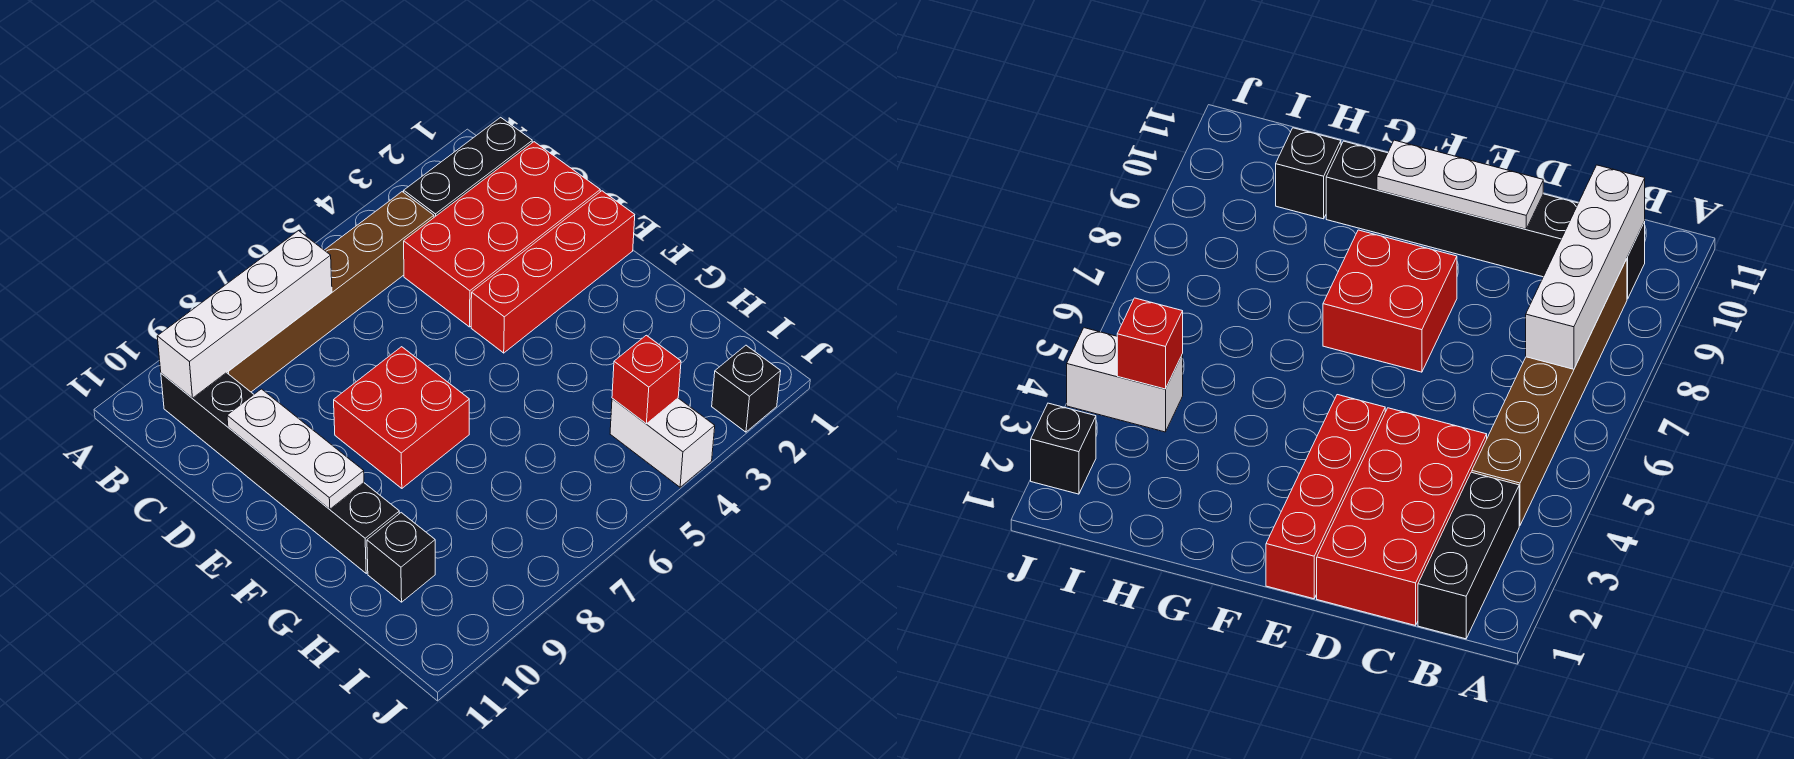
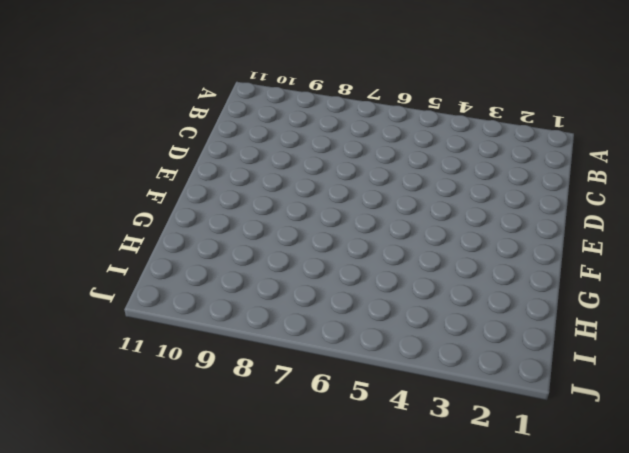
none -> black brick B1:B3 level 1
none -> brown brick B4:B9 level 1
none -> black brick B10:G10 level 1

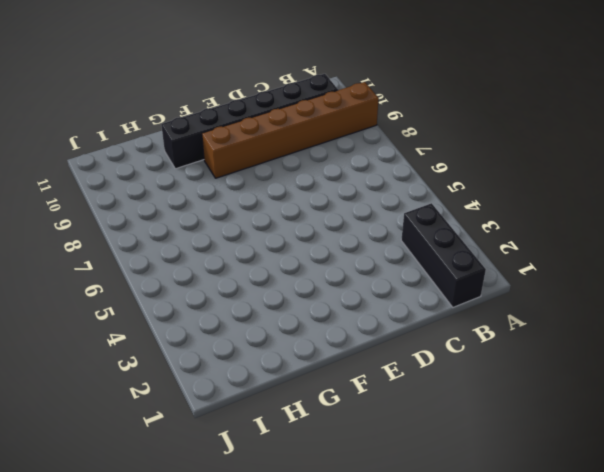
brown brick A9:F9 level 1 -> brown brick B4:B9 level 1
none -> red brick C1:D4 level 1
none -> red brick E1:E4 level 1
none -> red brick E7:F8 level 1

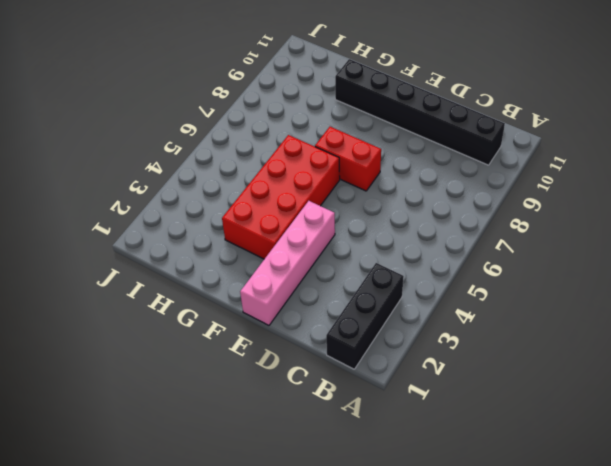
pink brick E1:E4 level 1 -> red brick E1:E4 level 1
red brick E7:F7 level 1 -> red brick E7:F8 level 1
red brick F3:G6 level 1 -> red brick C1:D4 level 1
none -> brown brick B4:B9 level 1
none -> black brick H10 level 1
none -> white brick I4:J4 level 1

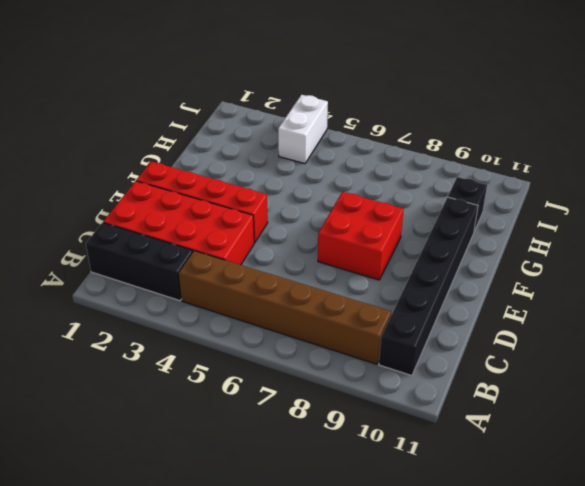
none -> black brick J2 level 1
none -> white brick B7:B10 level 2
none -> white plate D10:F10 level 2

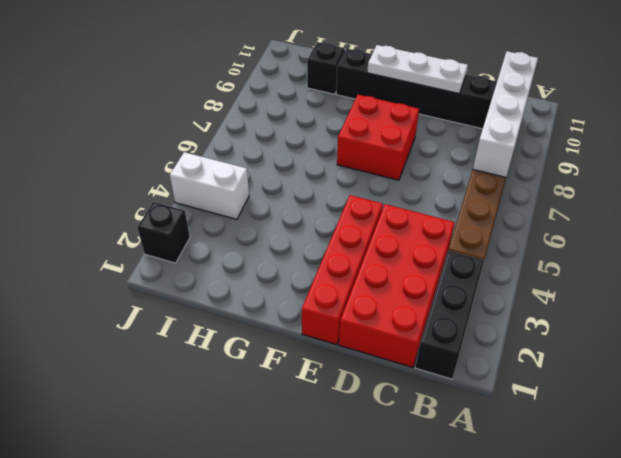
none -> red brick I4 level 2

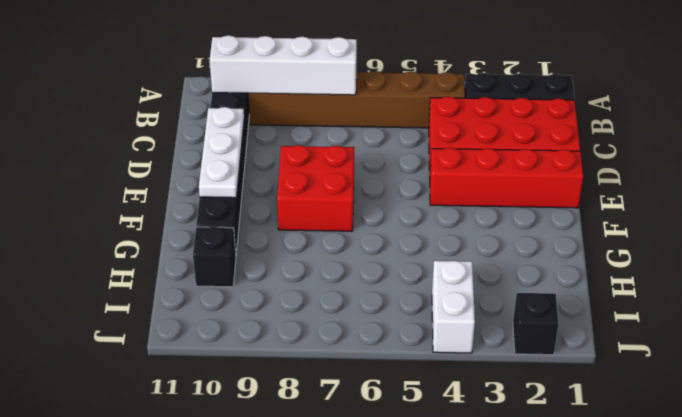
none -> red brick I4 level 2

